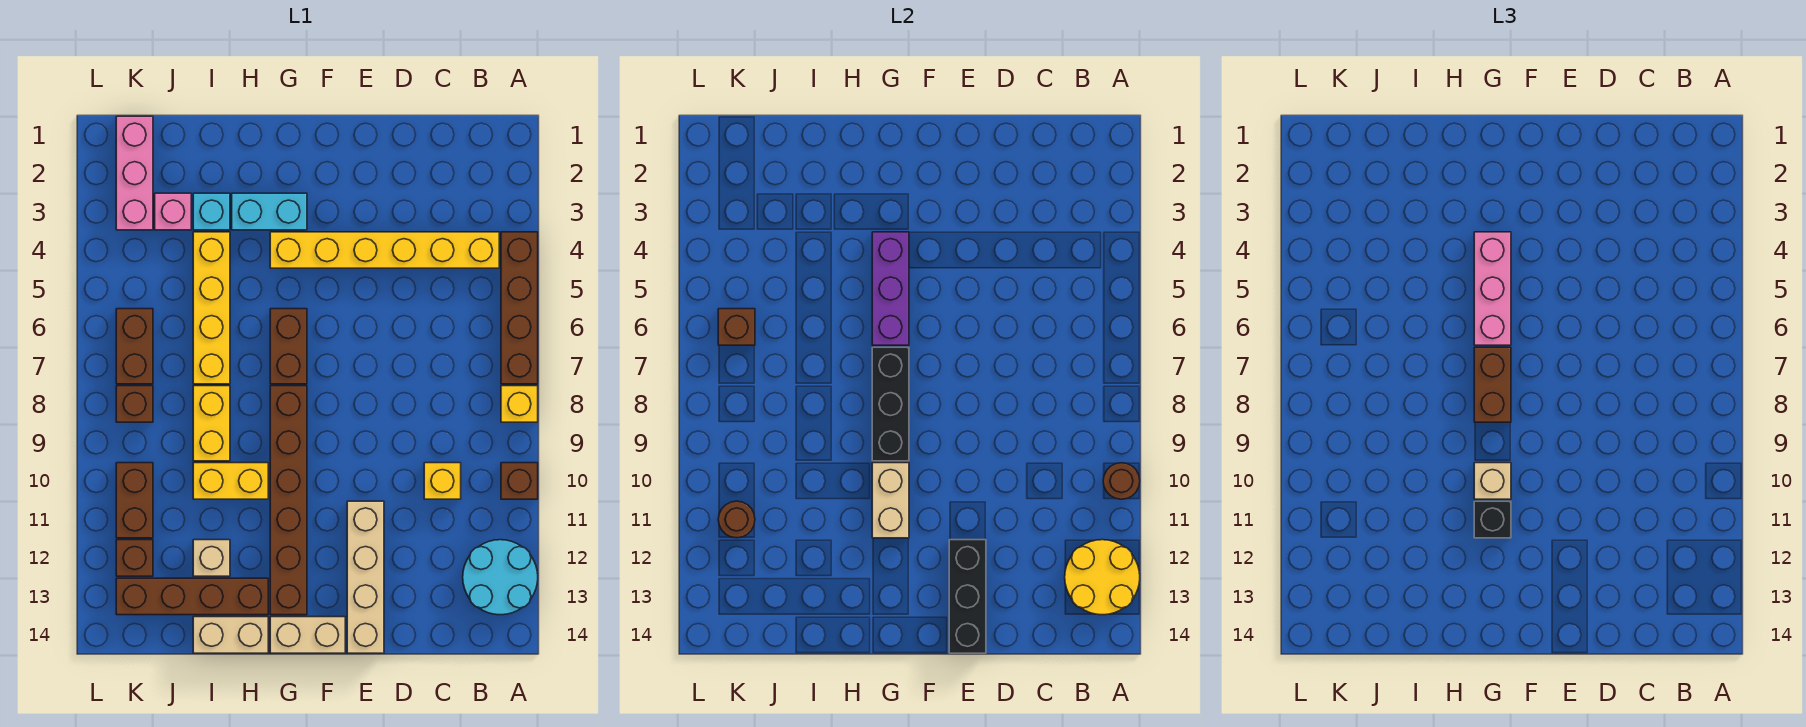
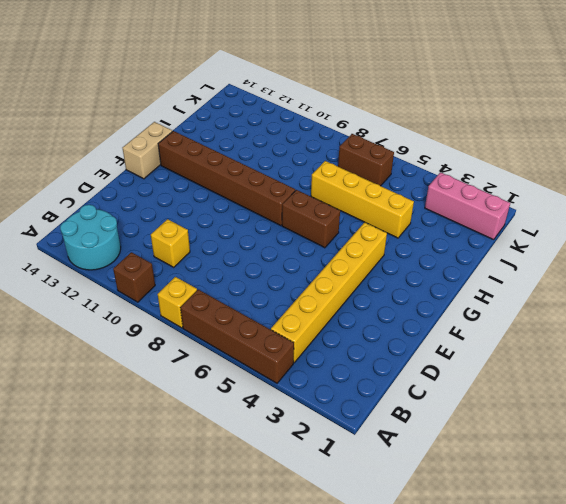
none -> tan brick E11:E14 level 1
none -> cyan brick G3:H3 level 1
none -> yellow brick H10:I10 level 1
none -> brown brick H13:K13 level 1

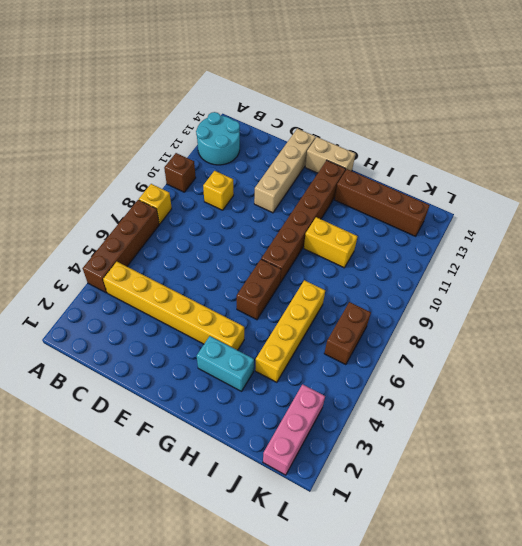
none -> tan brick H14:I14 level 1
none -> cyan brick I3 level 1
none -> yellow brick I8:I9 level 1
none -> tan brick I12 level 1

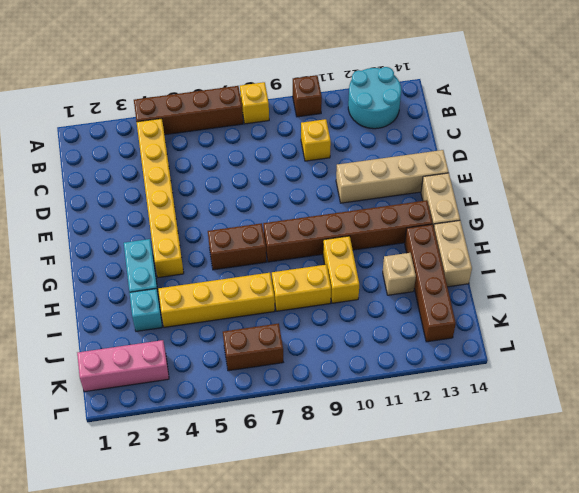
none -> pink brick J3 level 1
none -> brown brick K8 level 1
none -> brown brick K10:K11 level 1
none -> brown brick K12 level 1

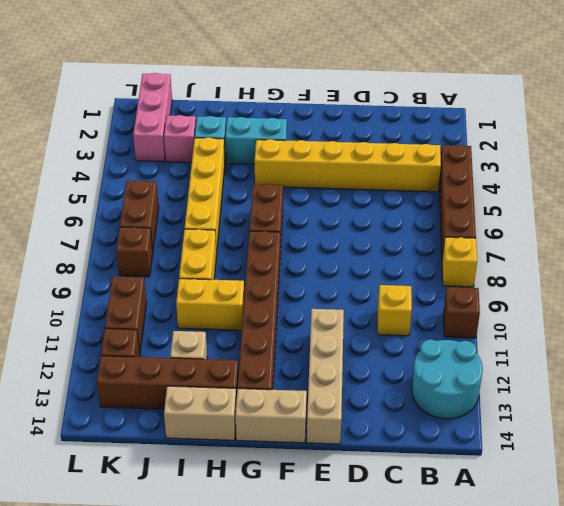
none -> brown round brick A10 level 2
none -> yellow round brick A12:B13 level 2
none -> black brick E12:E14 level 2
none -> purple brick G4:G6 level 2

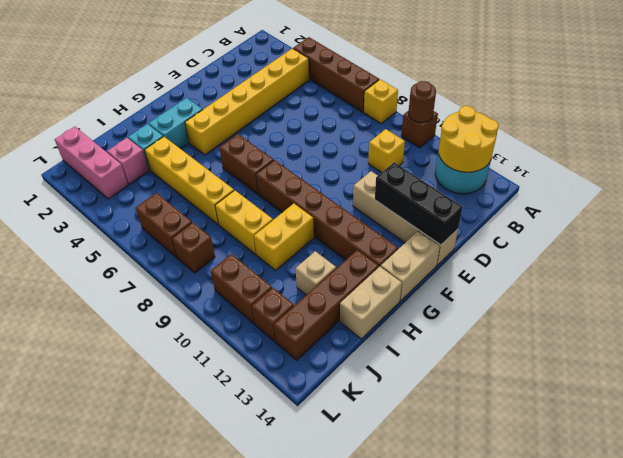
none -> purple brick G4:G6 level 2
none -> black brick G7:G9 level 2
none -> tan brick G10:G11 level 2
none -> brown brick K6 level 2

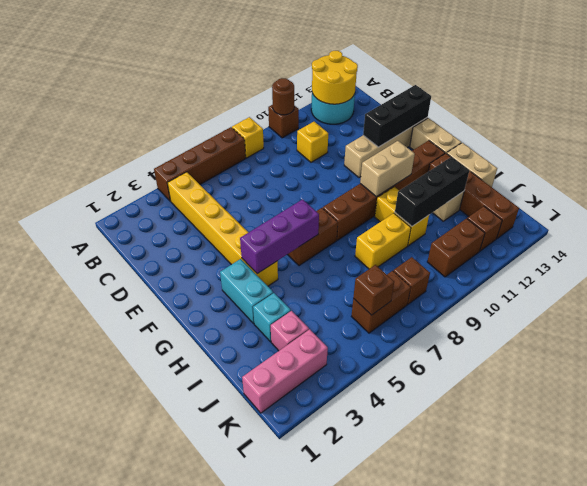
black brick I10:I12 level 2 -> black brick G7:G9 level 2
none -> yellow brick I4:I7 level 1
none -> brown round brick K11 level 2
none -> pink brick G4:G6 level 3
none -> brown brick G7:G8 level 3

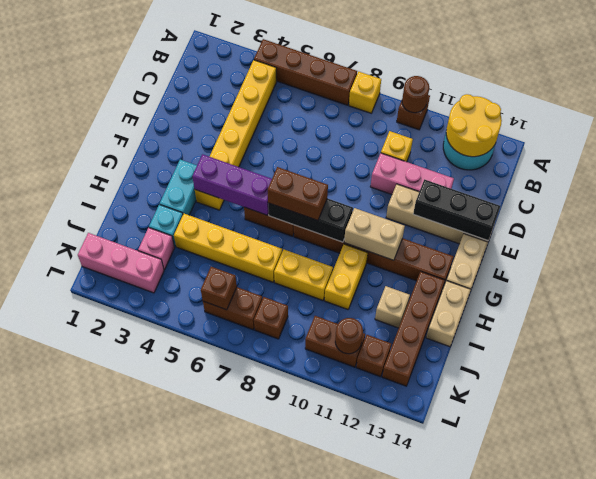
pink brick D10:D12 level 1 -> pink brick G4:G6 level 3
none -> tan brick G10 level 3
none -> black brick G11 level 3

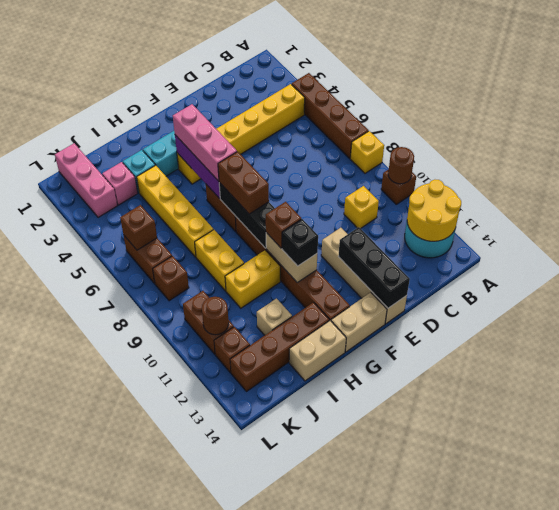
brown brick G10 level 3 -> tan brick G10 level 3

